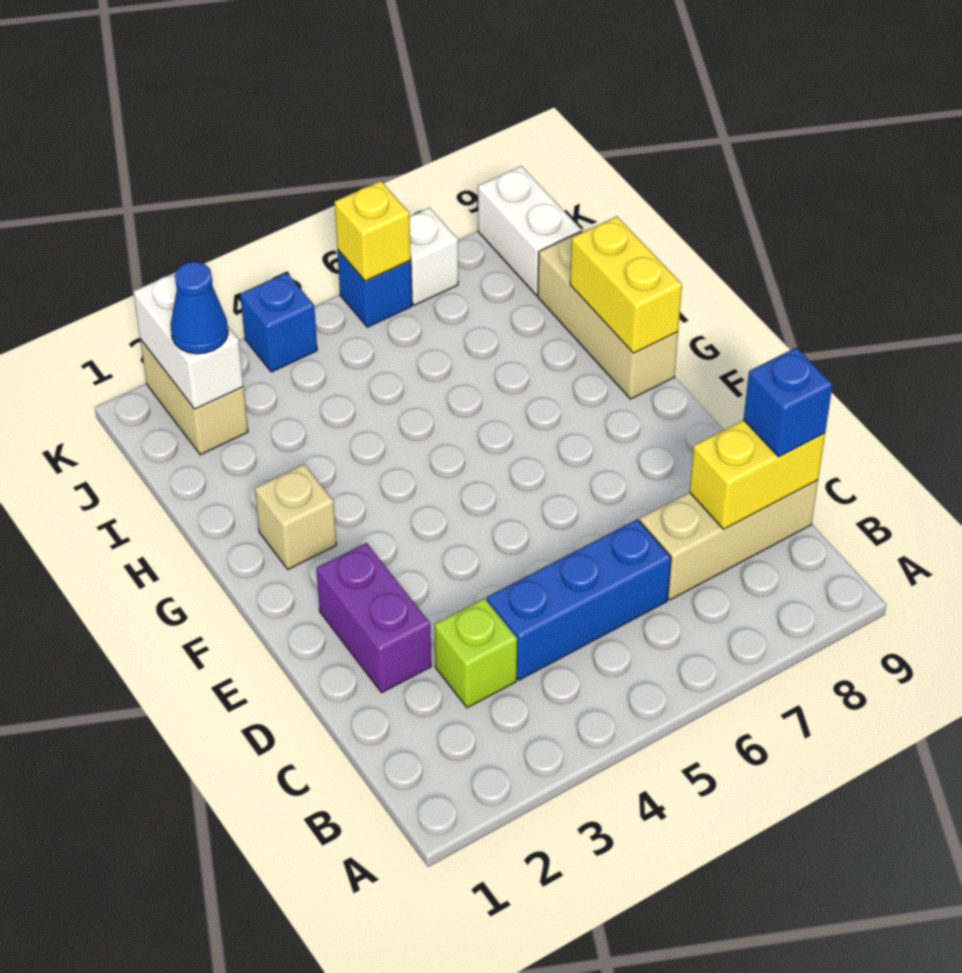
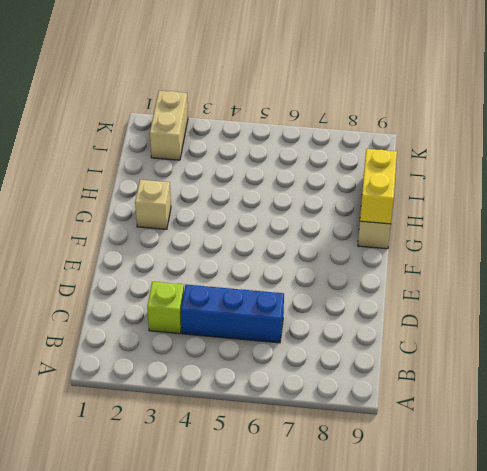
none -> tan brick C7:C9 level 1
none -> purple brick D2:E2 level 1
none -> white brick J9:K9 level 1

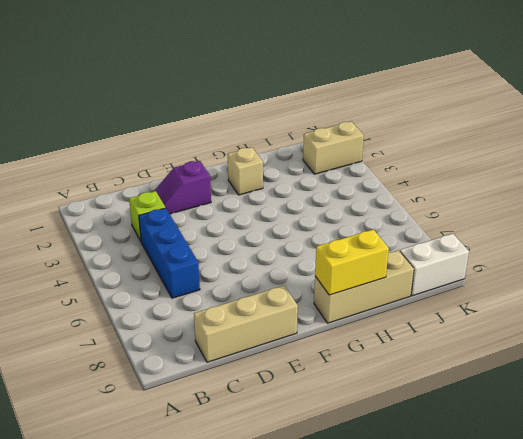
tan brick C9:E9 level 1 -> tan brick C7:C9 level 1
purple slope D2:E2 level 1 top E -> purple brick D2:E2 level 1
none -> blue brick K4 level 1
none -> blue brick K6 level 1
none -> white brick K7 level 1

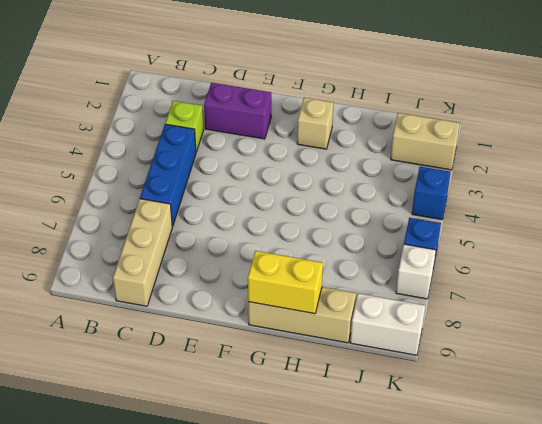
none -> yellow brick C8:C9 level 2
none -> white brick J2:K2 level 2
none -> yellow brick K6 level 2

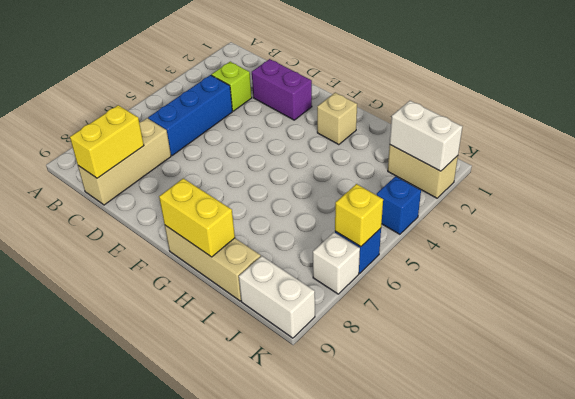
none -> blue brick C9 level 3
none -> blue cone J2 level 3

